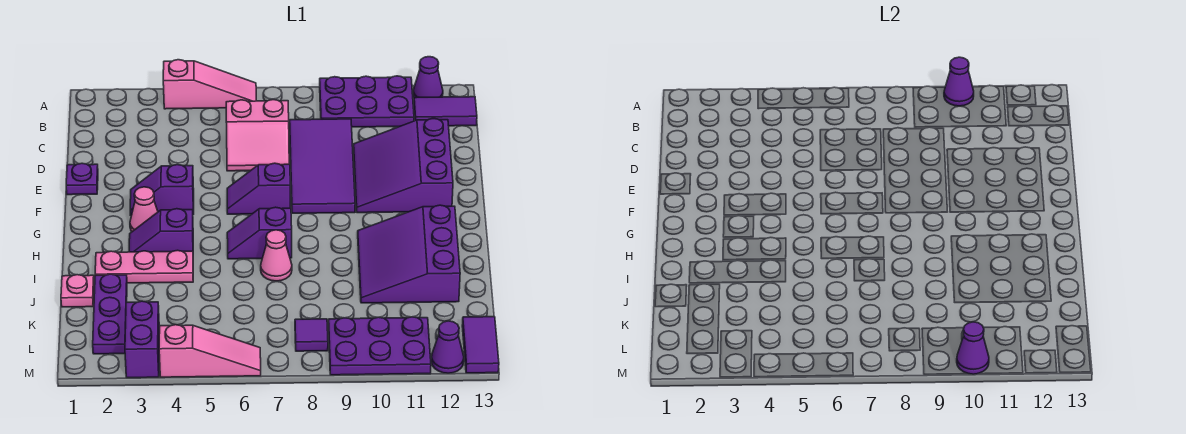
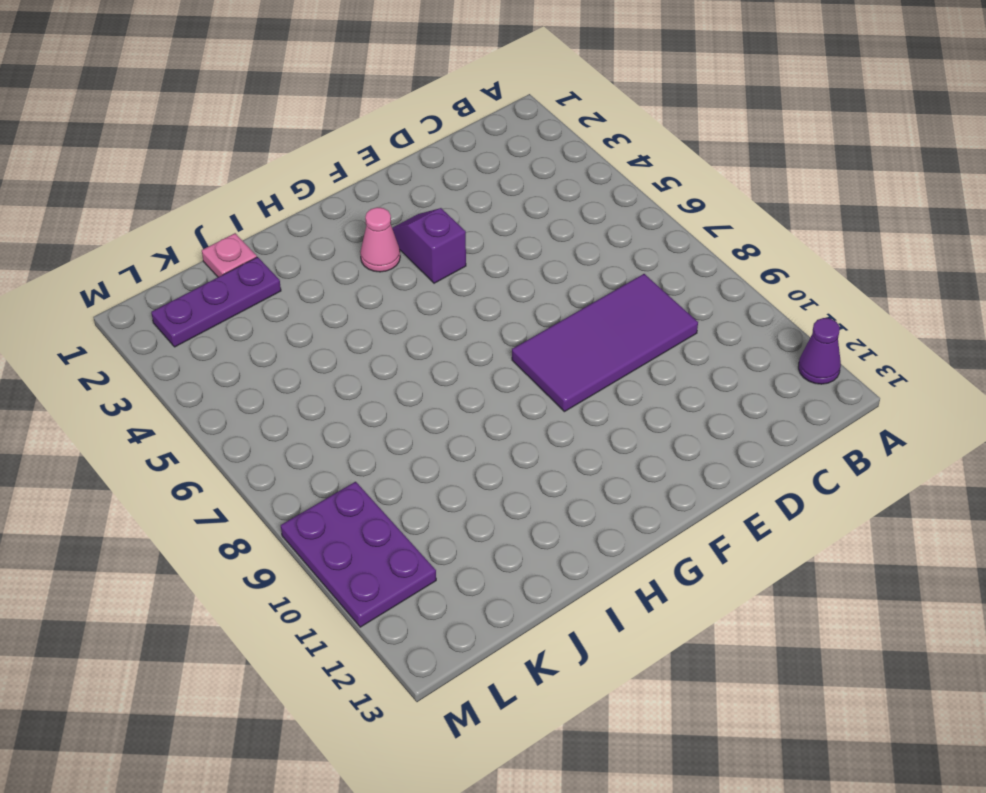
none -> pink slope A4:A6 level 1 top 4
none -> purple plate A9:B11 level 1
none -> purple tile B12:B13 level 1

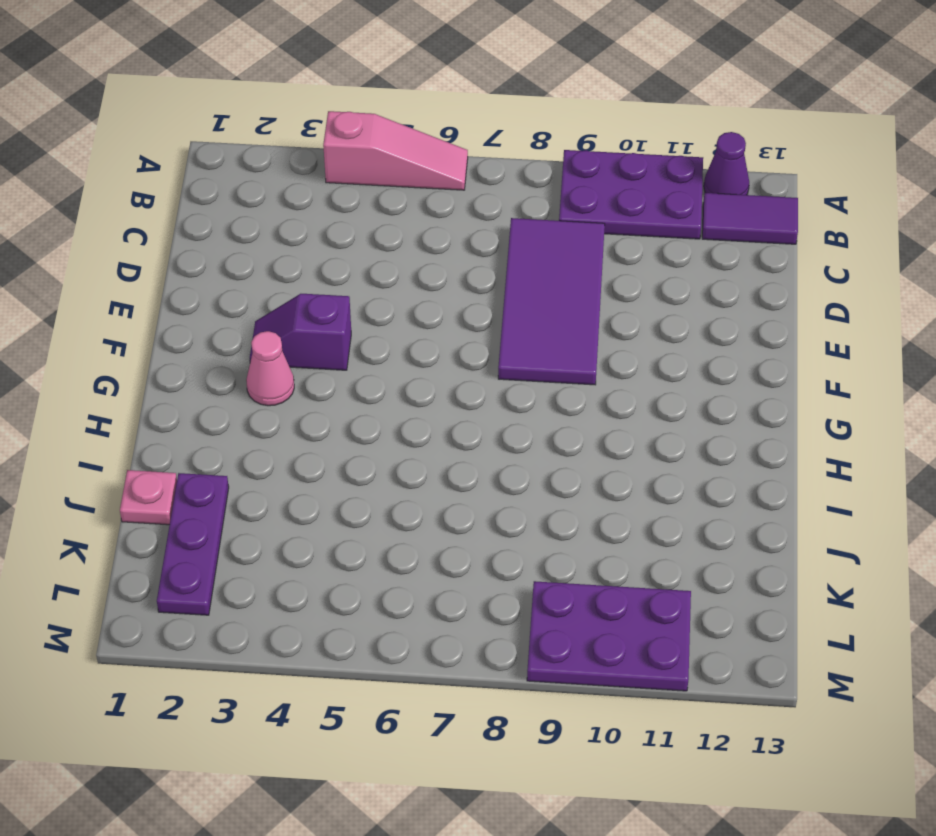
none -> pink slope C6:D7 level 1 top C
none -> purple slope D10:F12 level 1 top 12
none -> purple plate E1 level 1

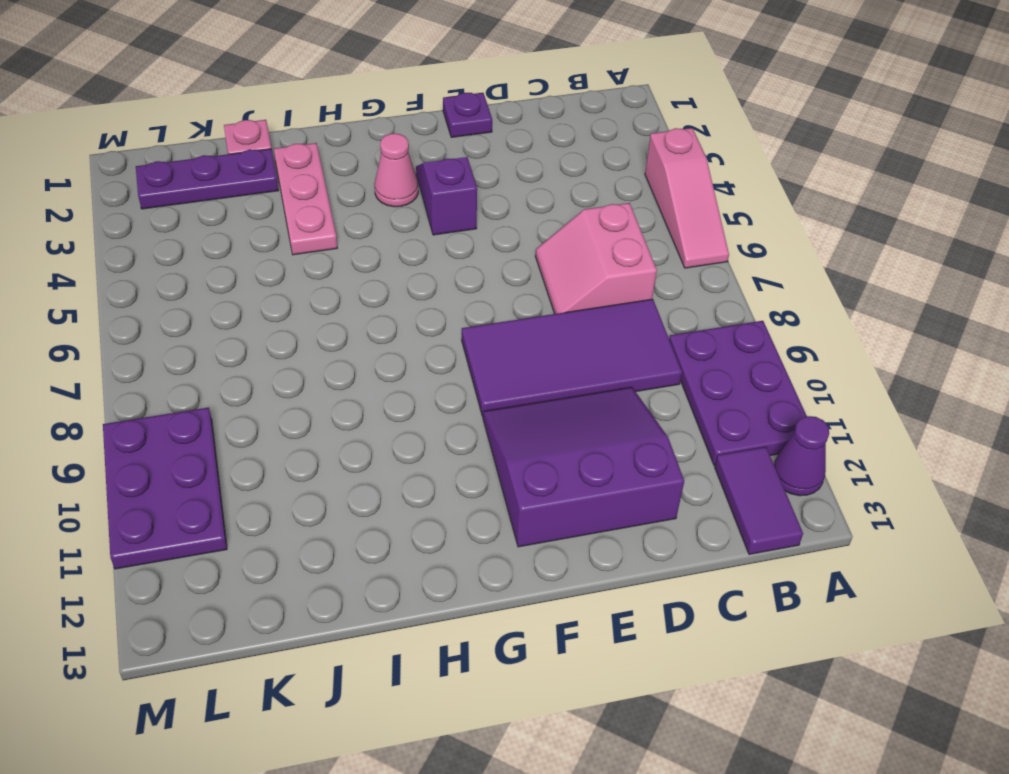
none -> purple slope F6:F7 level 1 top 7
none -> purple slope H3:H4 level 1 top 4
none -> purple slope H6:H7 level 1 top 7

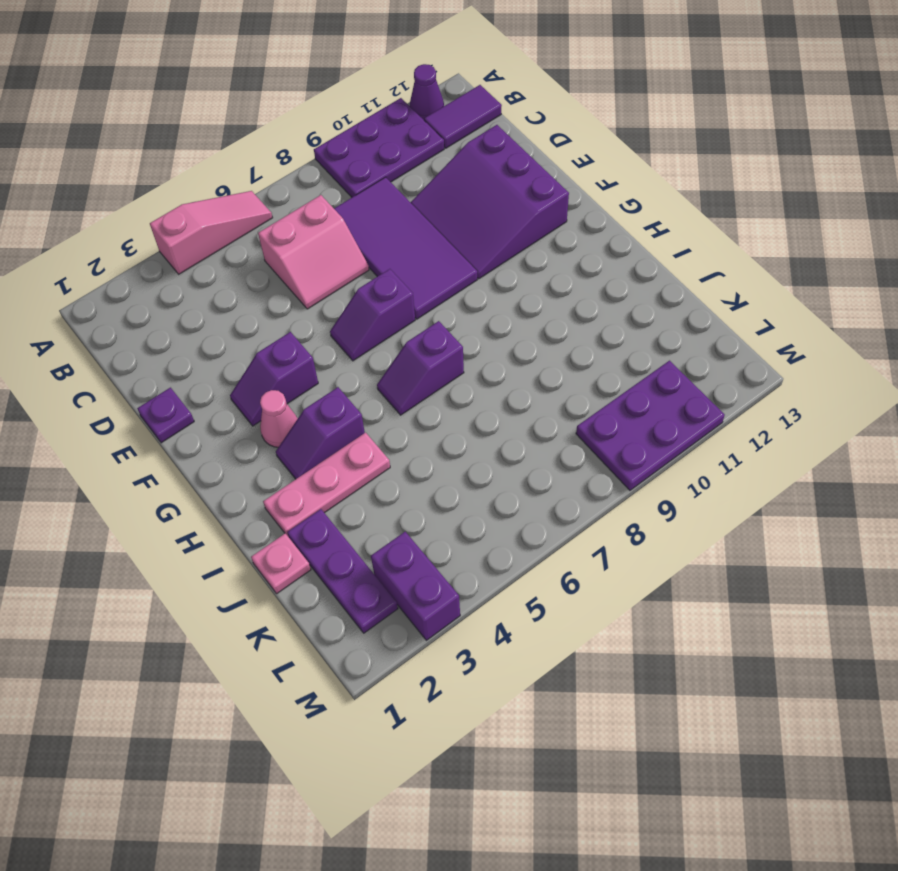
none -> purple slope H10:J12 level 1 top 12
none -> pink cone I7 level 1
none -> purple tile L8 level 1

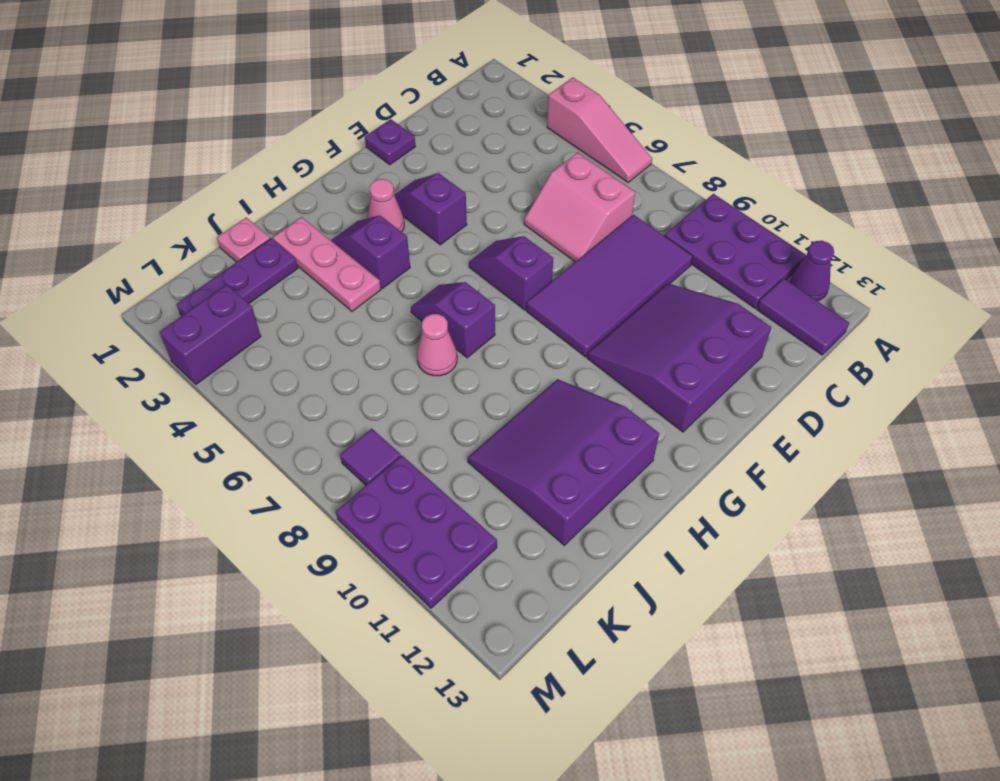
none -> purple tile L13:M13 level 1
none -> pink slope M4:M6 level 1 top 4
none -> purple cone M12 level 1

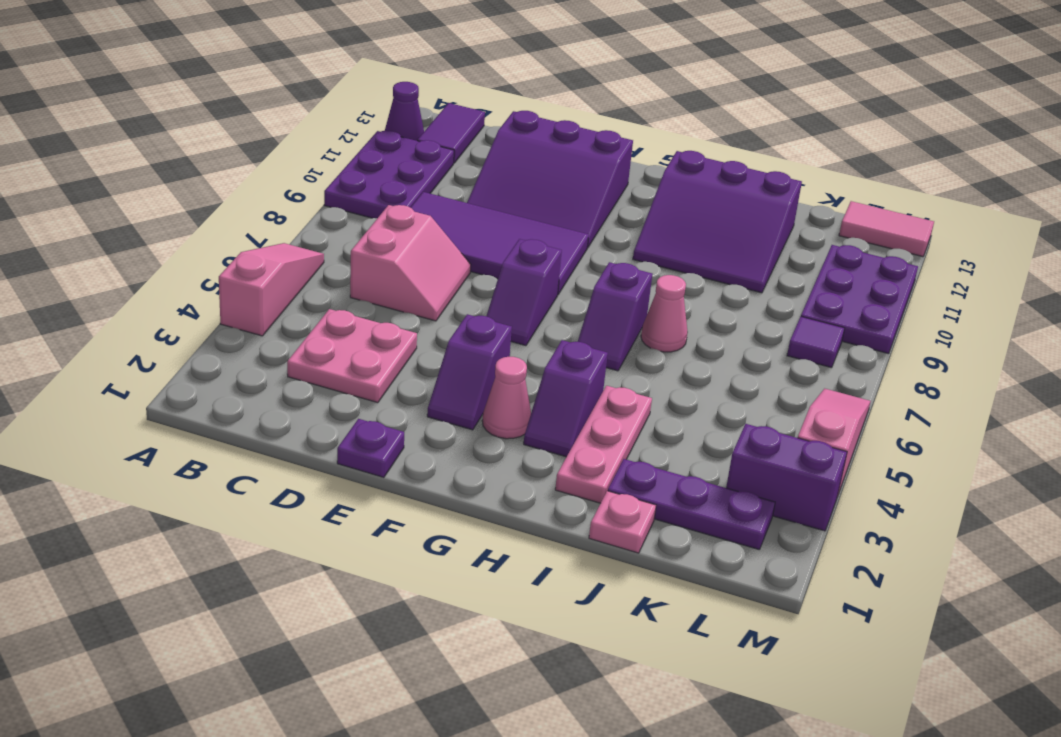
pink plate C3:D4 level 1 -> none
pink tile L13:M13 level 1 -> purple tile L13:M13 level 1
none -> purple cone M12 level 1
none -> purple cone A10 level 2
none -> purple cone M10 level 2

